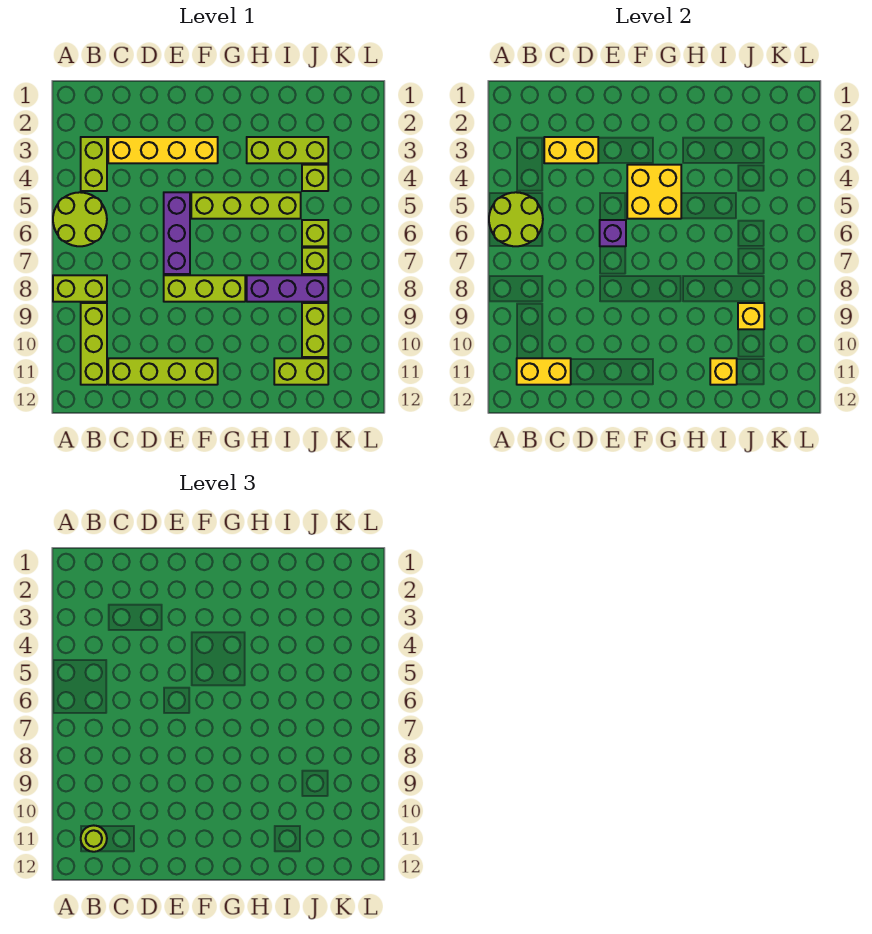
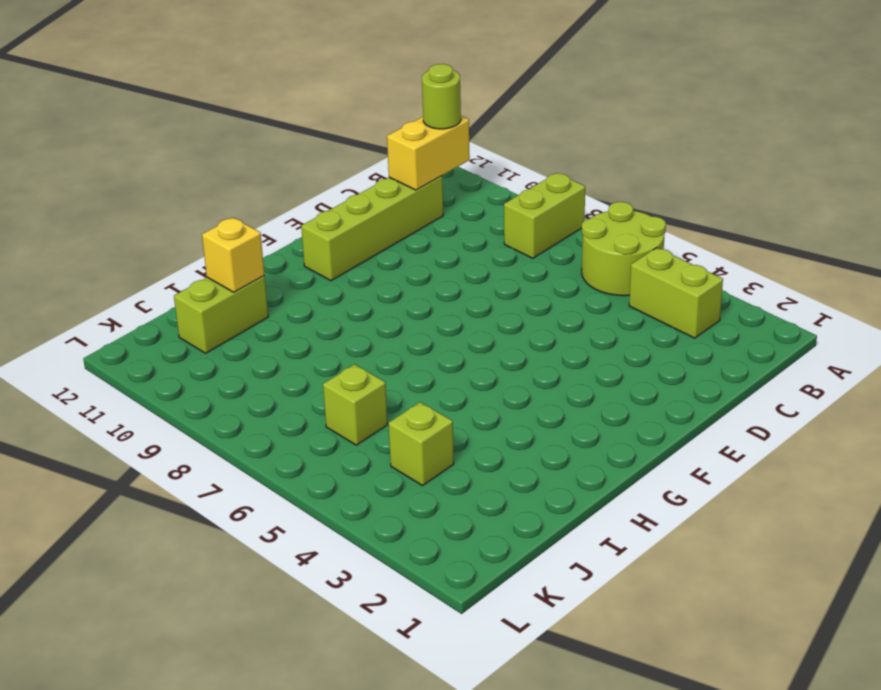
none -> lime brick B9:B11 level 1
none -> yellow brick C3:F3 level 1
none -> purple brick E5:E7 level 1

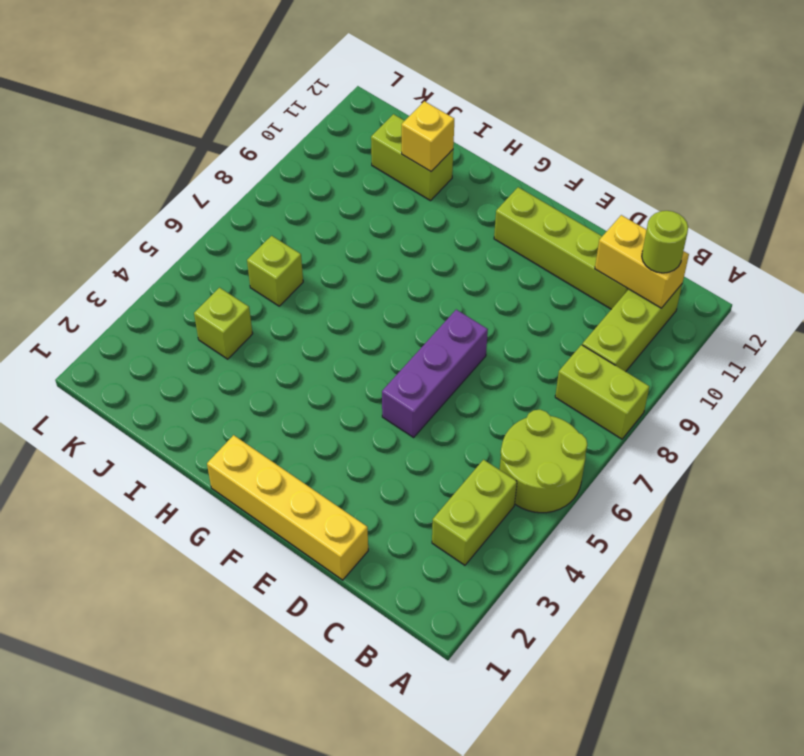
yellow brick D1:G1 level 1 -> yellow brick C3:F3 level 1
none -> lime brick E8:G8 level 1
none -> lime brick F5:I5 level 1
none -> lime brick H3:J3 level 1

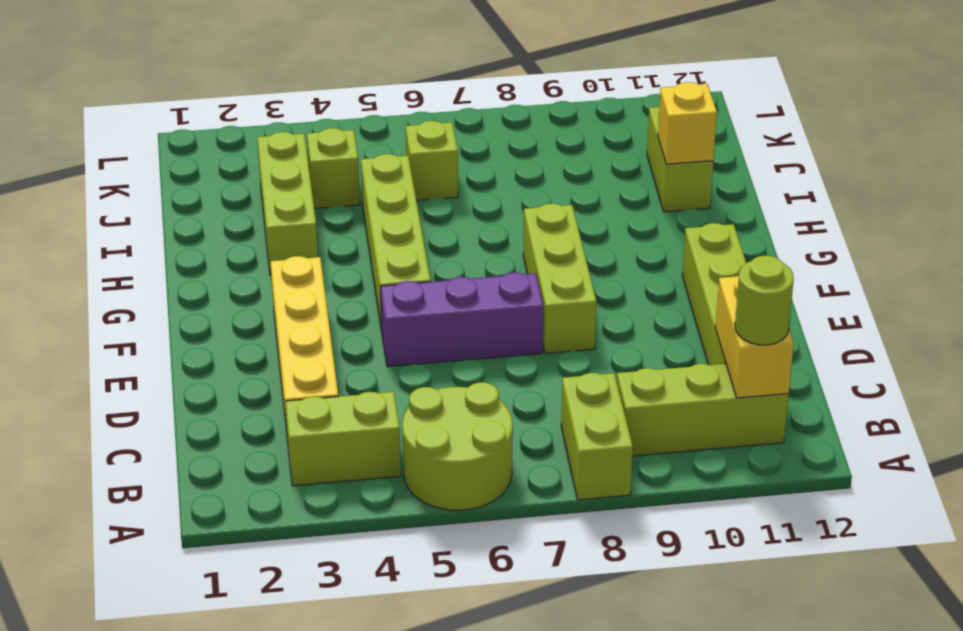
none -> purple brick H8:J8 level 1
none -> lime brick J7 level 1
none -> lime brick J9:J10 level 1

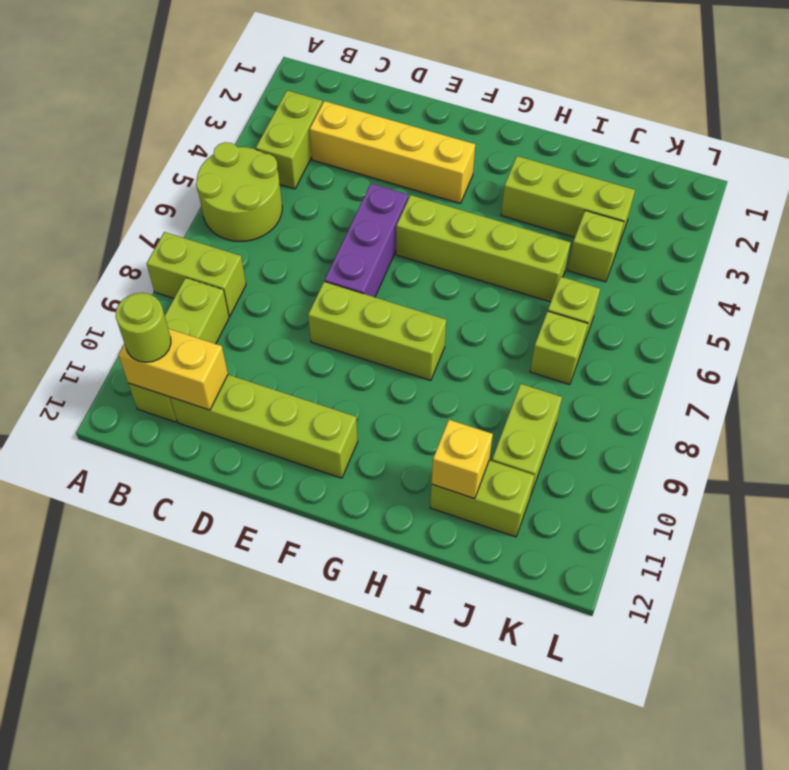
none -> purple brick H8:J8 level 1
none -> lime round brick A5:B6 level 2
none -> yellow brick C3:D3 level 2

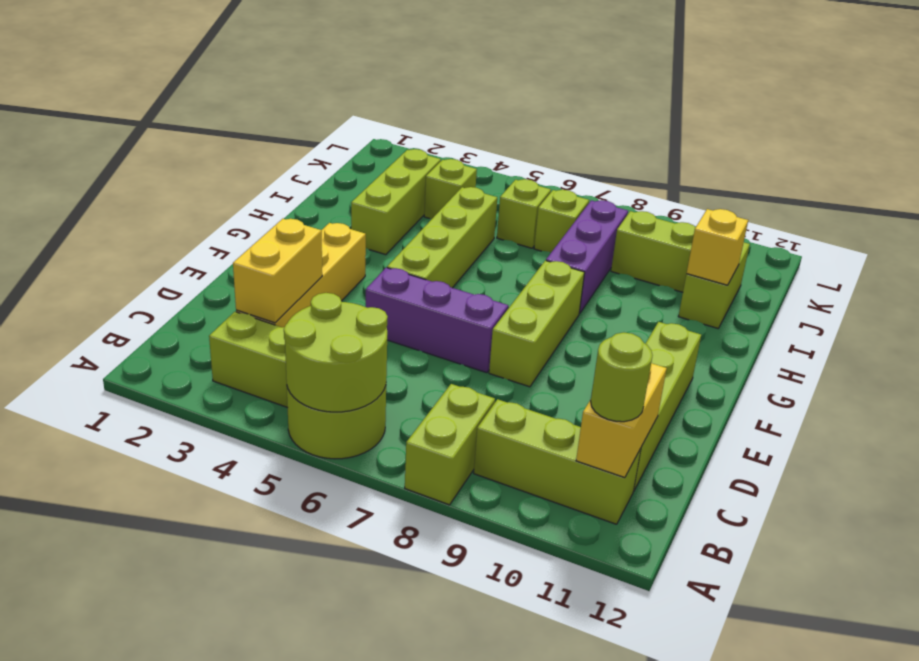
none -> purple brick E6 level 2
none -> yellow brick F4:G5 level 2
none -> yellow brick J9 level 2

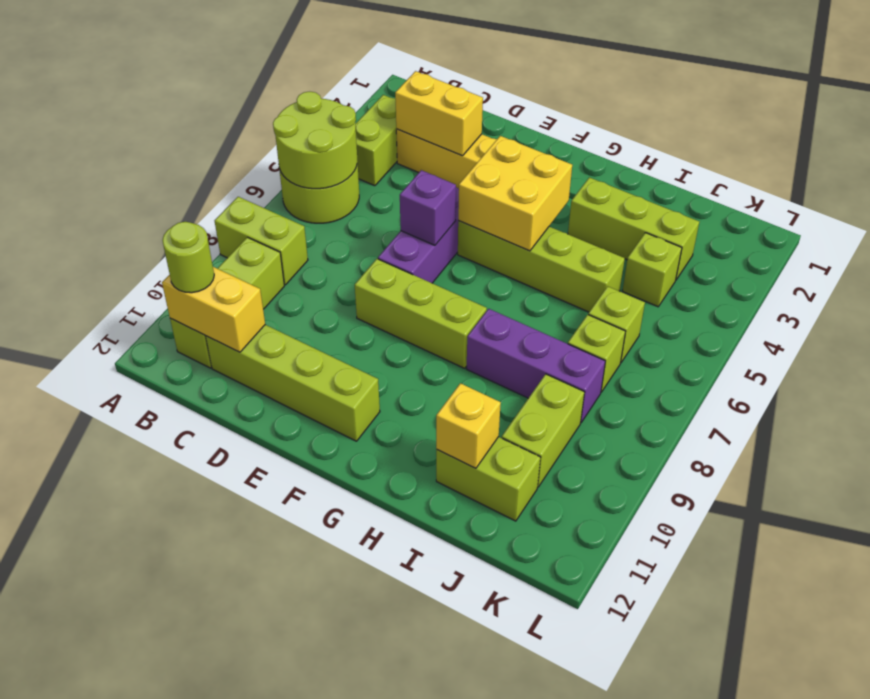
none -> yellow brick J9 level 2

